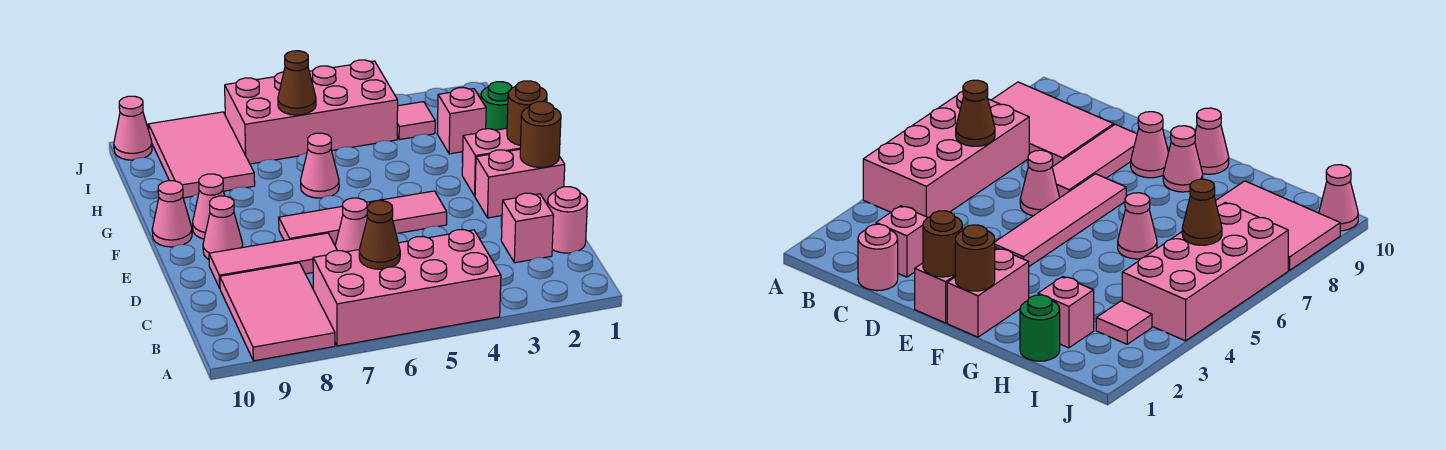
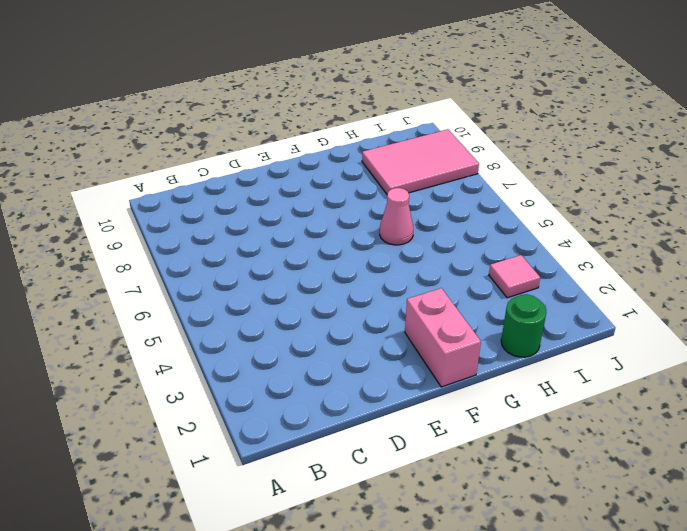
none -> pink brick A4:B7 level 1
none -> pink tile A8:C9 level 1
none -> pink round brick C1 level 1

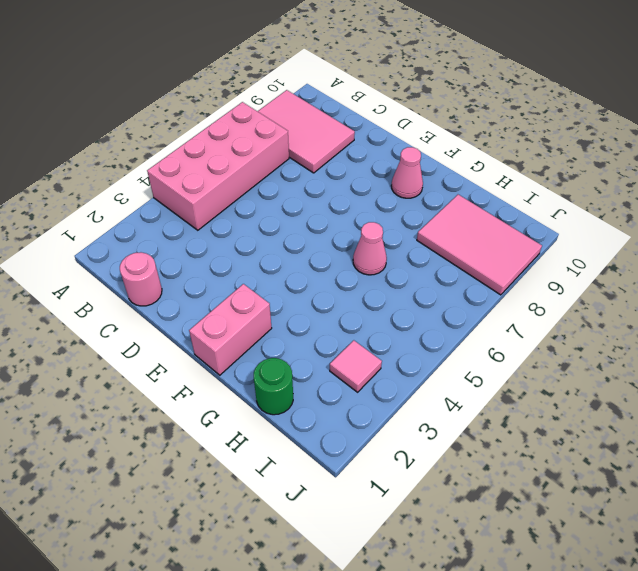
none -> pink brick C2 level 1
none -> pink cone D6 level 1
none -> pink tile D7:D9 level 1

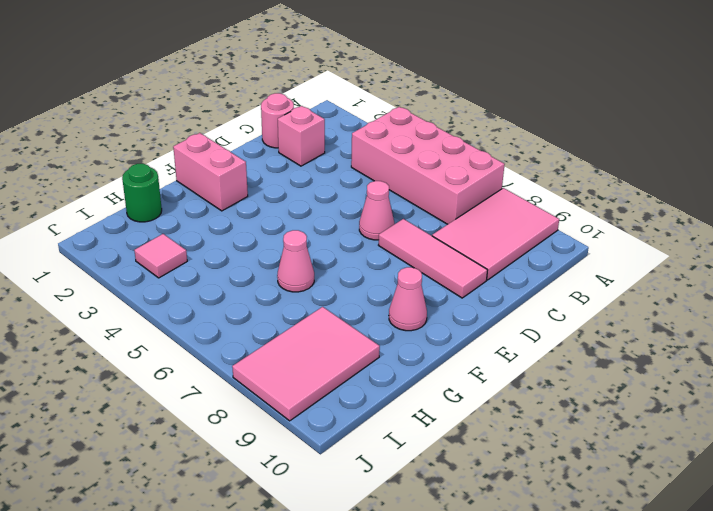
none -> pink brick E1:E2 level 1
none -> pink tile E4:E7 level 1
none -> pink cone E9 level 1

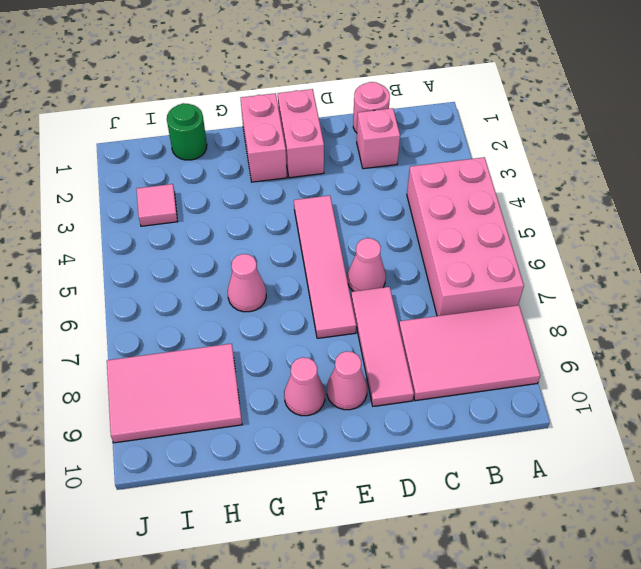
none -> pink cone F10 level 1
none -> pink brick H2 level 1
none -> pink brick I4:J7 level 1

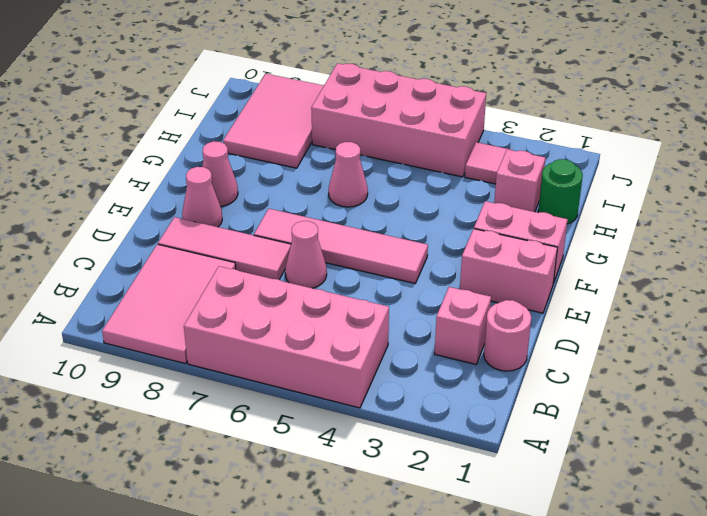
none -> pink cone F10 level 1
none -> pink cone J10 level 1
none -> brown cone B6 level 2

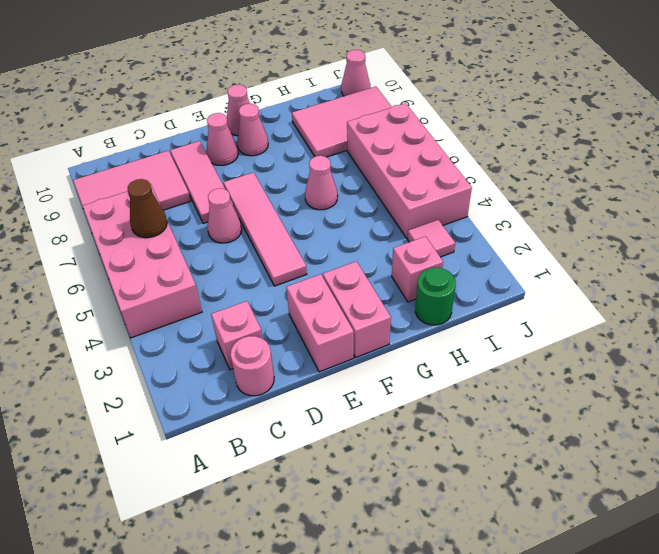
none -> brown round brick E1 level 2
none -> brown round brick F1 level 2
none -> brown cone I6 level 2

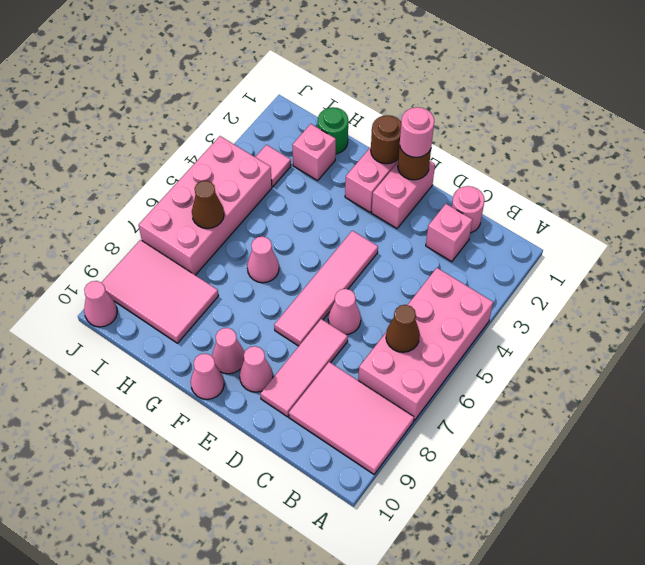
pink round brick E1 level 3 -> none

